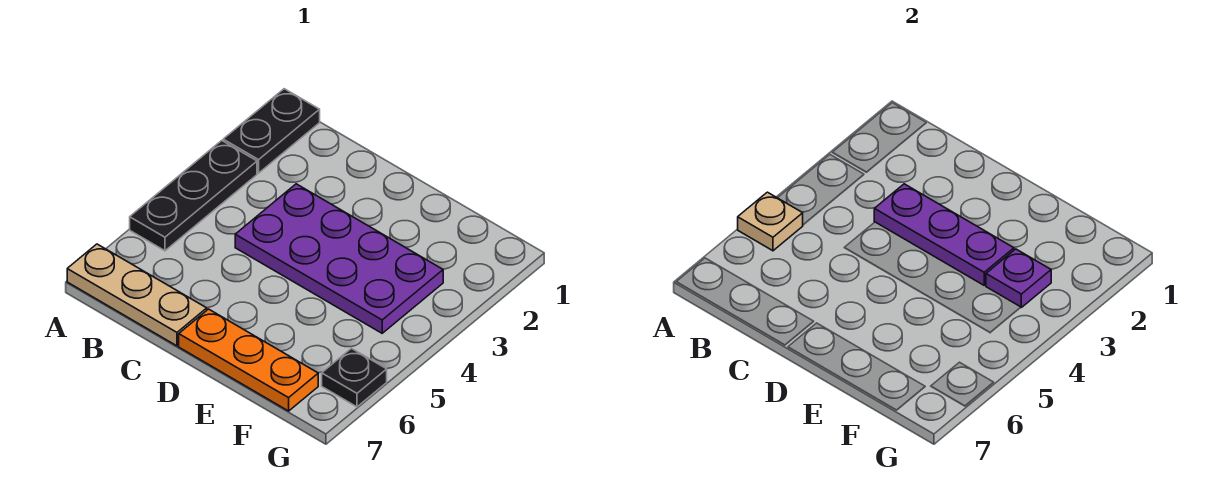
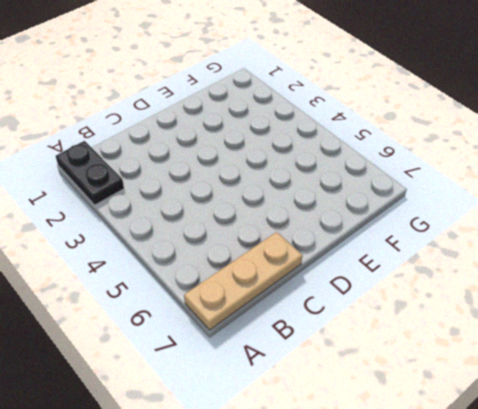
none -> black plate A3:A5 level 1
none -> purple plate C3:F4 level 1

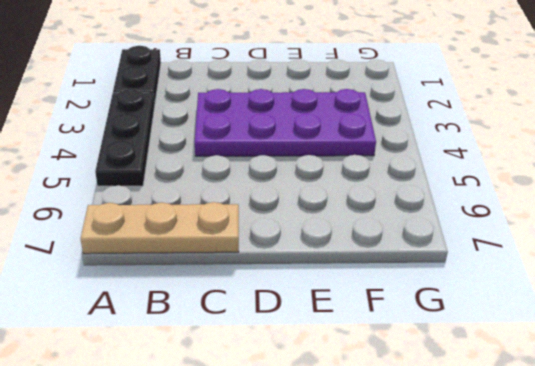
none -> orange plate D7:F7 level 1
none -> black plate G6 level 1

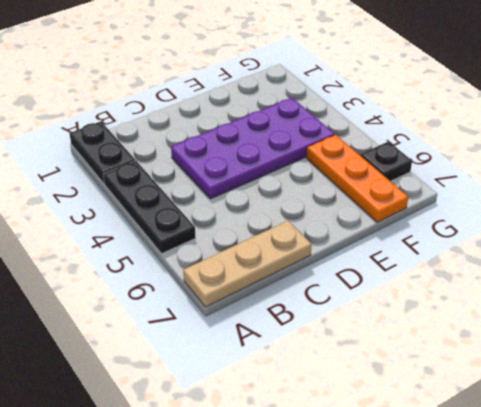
orange plate F5:F7 level 1 -> orange plate D7:F7 level 1
none -> tan plate A5 level 2
none -> purple plate C3:E3 level 2

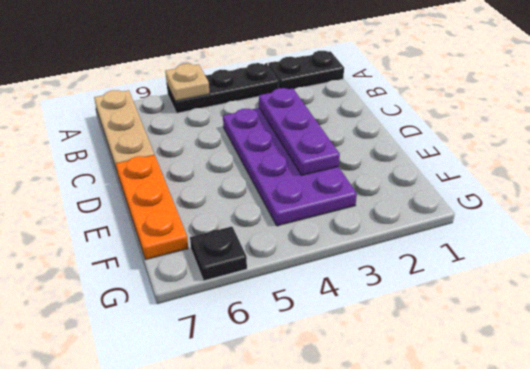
none -> purple plate F3 level 2

